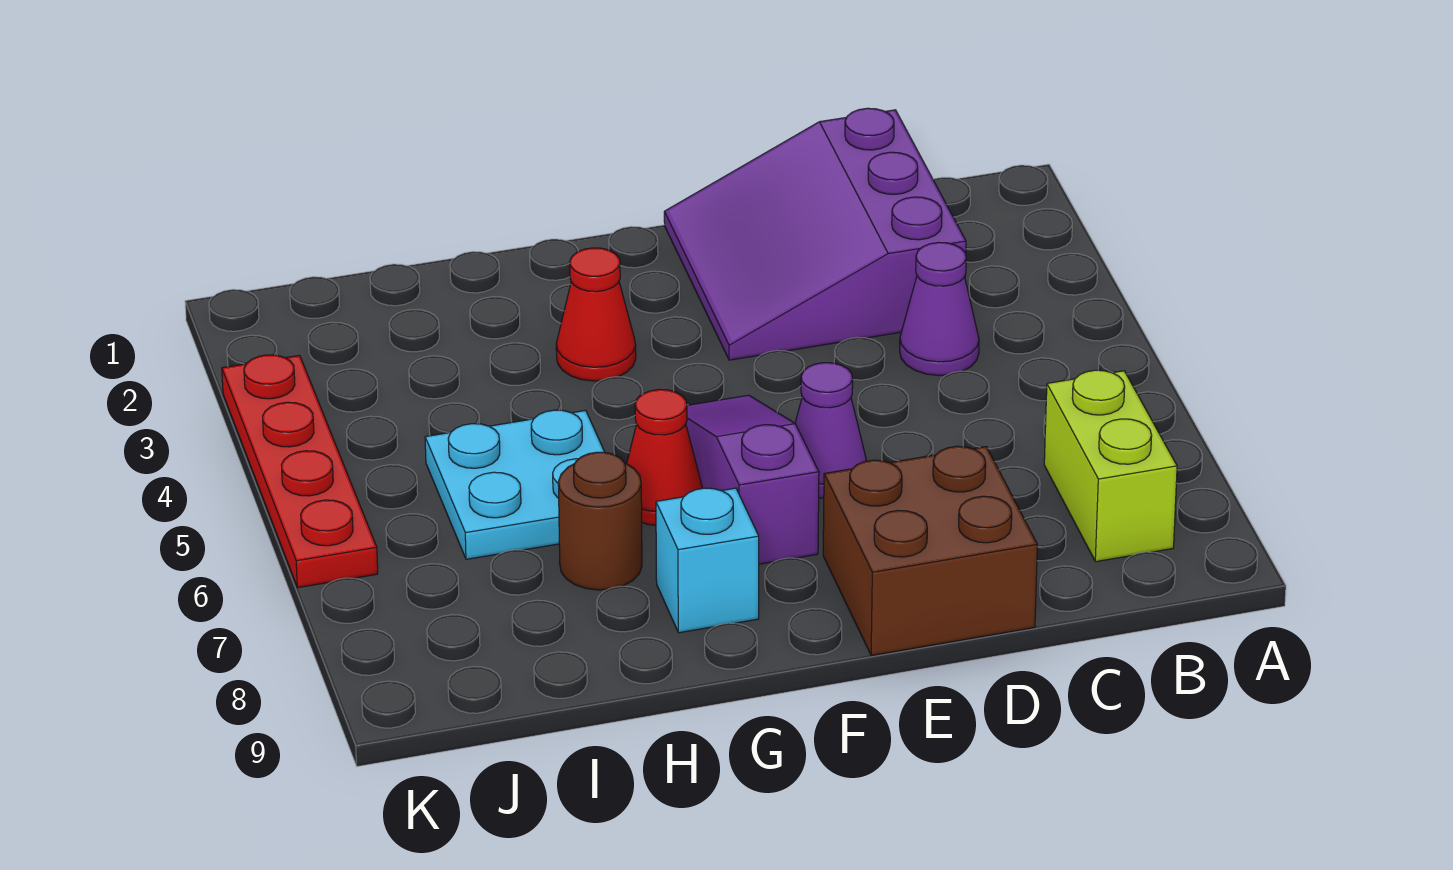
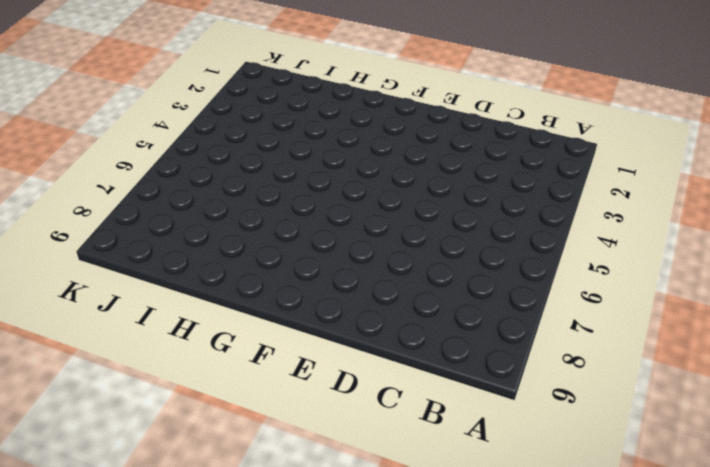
none -> lime brick B7:B8 level 1
none -> purple slope C1:E3 level 1 top C
none -> purple cone C4 level 1

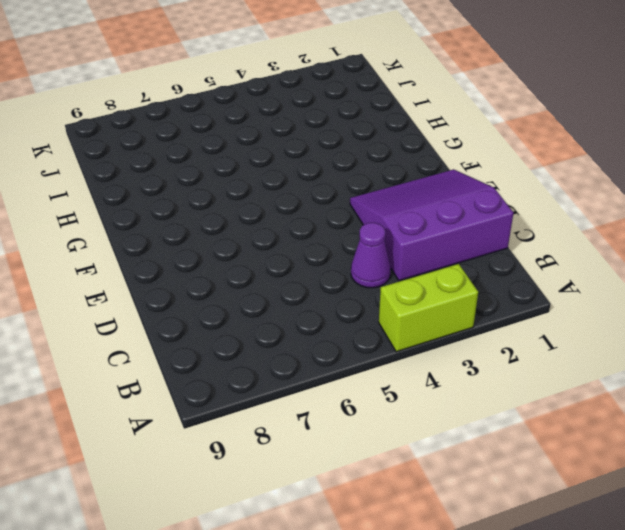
lime brick A3:A4 level 1 -> lime brick B7:B8 level 1
none -> brown brick D8:E9 level 1
none -> purple cone E6 level 1
none -> purple slope F5:F7 level 1 top 7

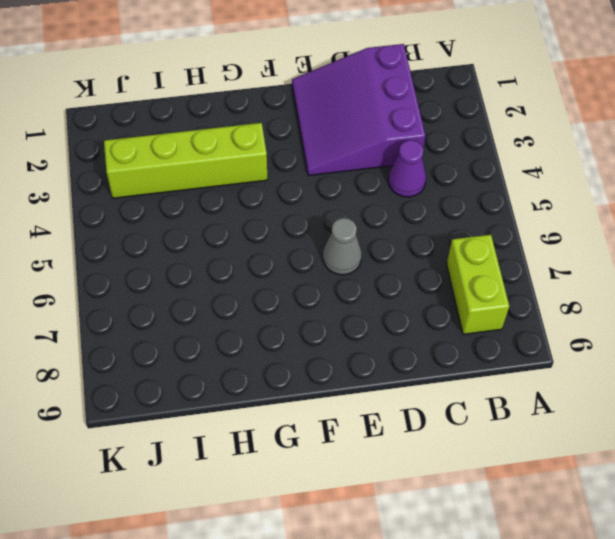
grey cone E6 level 1 -> purple cone E6 level 1
lime brick G3:J3 level 1 -> red cone G3 level 1
none -> brown brick D8:E9 level 1
none -> purple slope F5:F7 level 1 top 7
none -> red cone G6 level 1

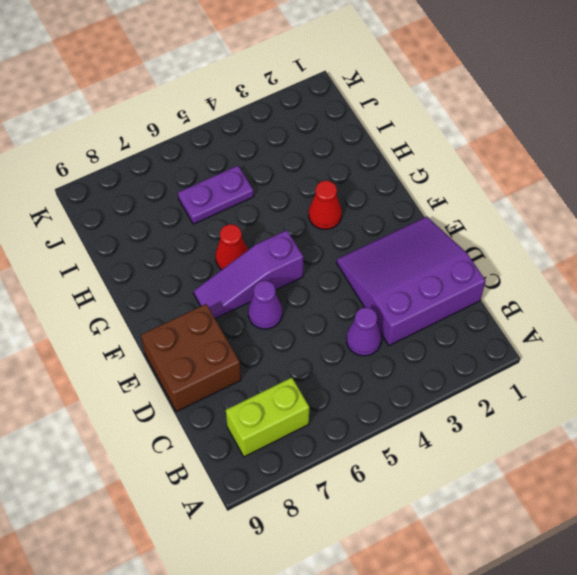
purple slope F5:F7 level 1 top 5 -> purple slope F5:F7 level 1 top 7
purple plate I5:I6 level 1 -> cyan plate H5:I6 level 1
none -> cyan brick G8 level 1
none -> brown round brick H7 level 1
none -> red plate K3:K6 level 1

